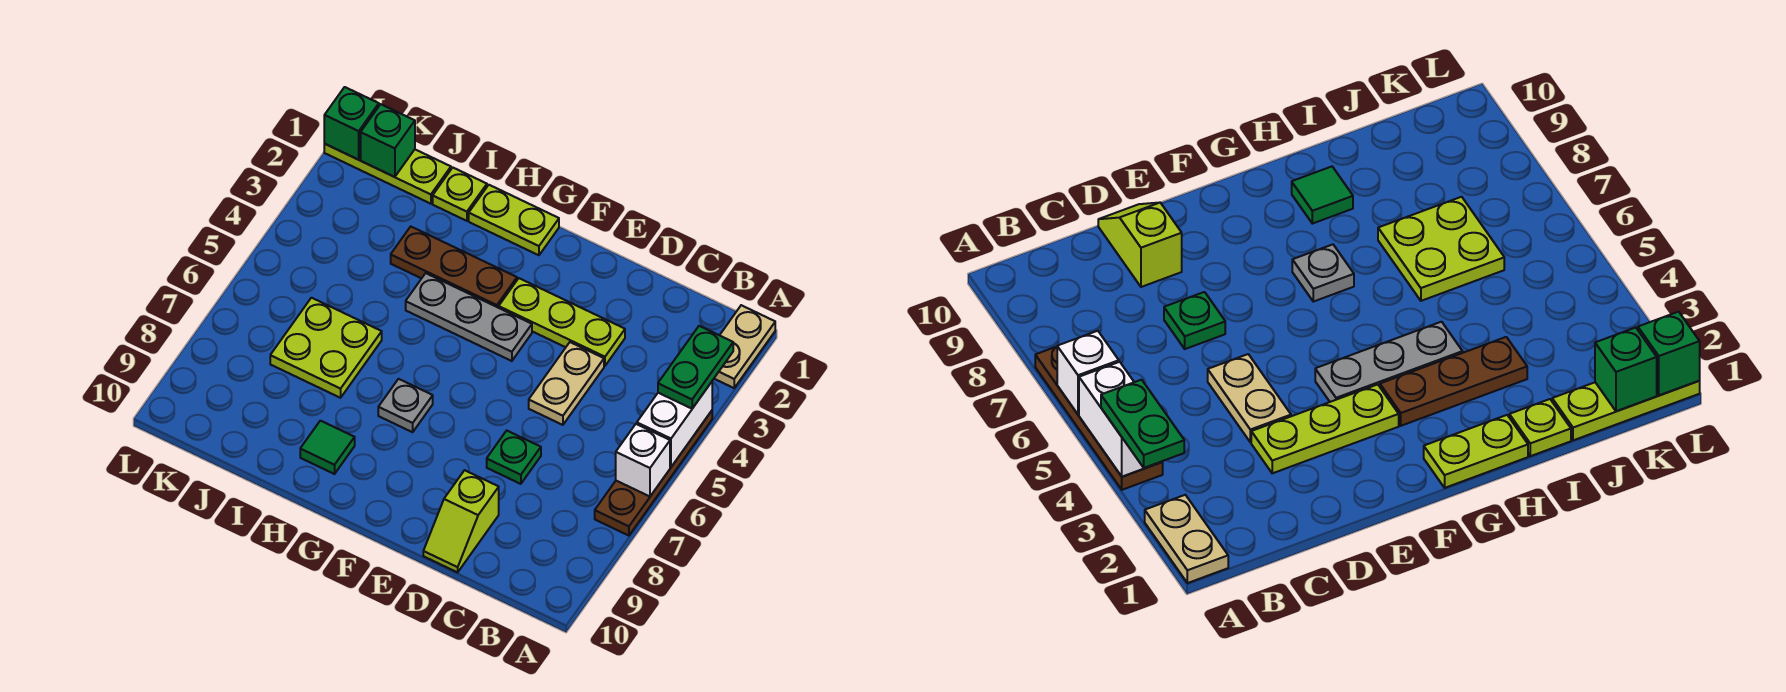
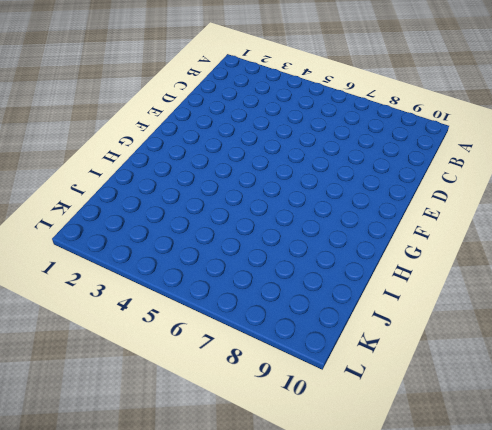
none -> tan plate A1:A2 level 1
none -> brown plate A4:A7 level 1
none -> lime plate D3:F3 level 1

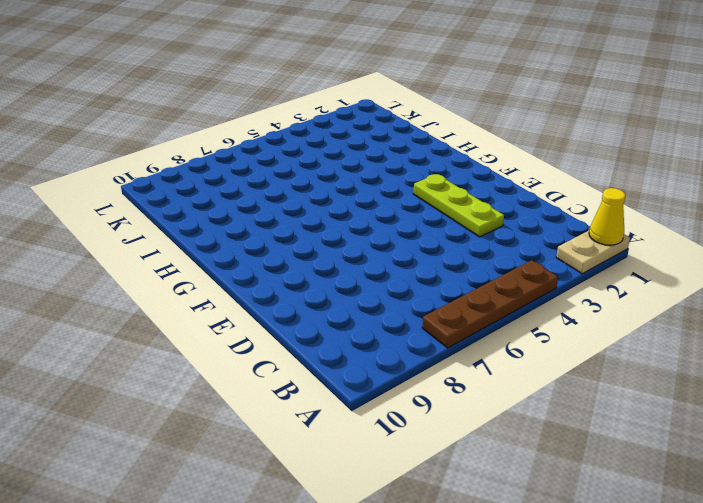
yellow cone A1 level 2 -> none
none -> tan plate D4:D5 level 1
none -> green plate D7 level 1
none -> lime slope D9:D10 level 1 top 9

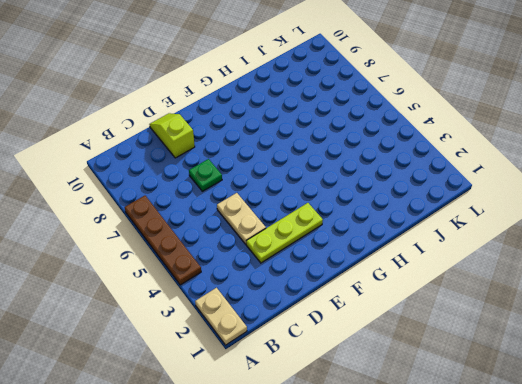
none -> grey plate F4:H4 level 1
none -> lime plate G1:H1 level 1
none -> brown plate G3:I3 level 1

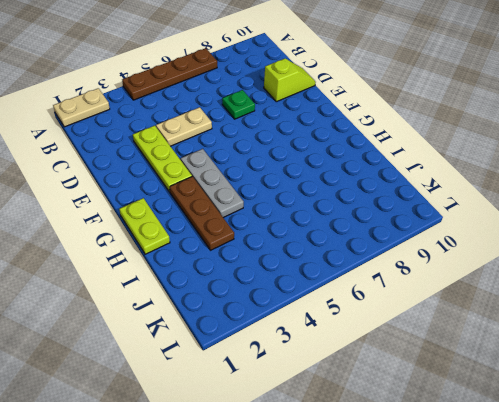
none -> grey plate G7 level 1
none -> green tile H9 level 1
none -> lime plate I1 level 1

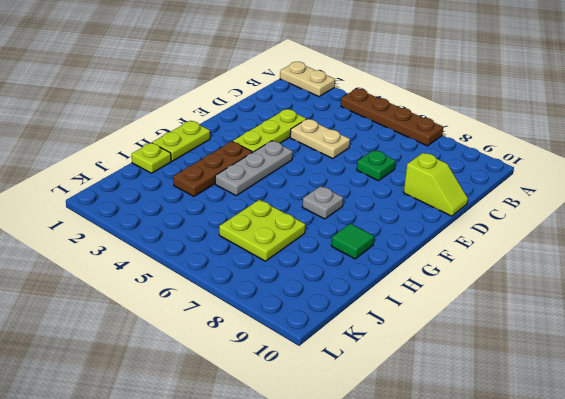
none -> lime plate J1:L1 level 1
none -> white brick A4:A5 level 2
none -> white brick A6 level 2

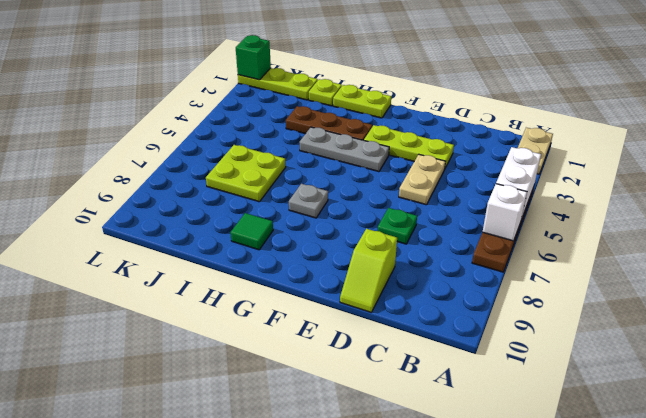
none -> green brick K1 level 2
none -> green plate A3:A4 level 3

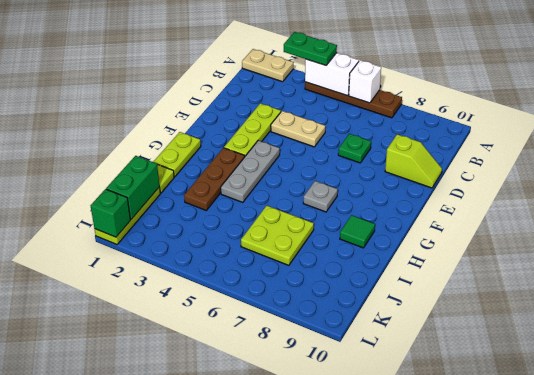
green brick J1:K1 level 2 -> green brick K1 level 2

